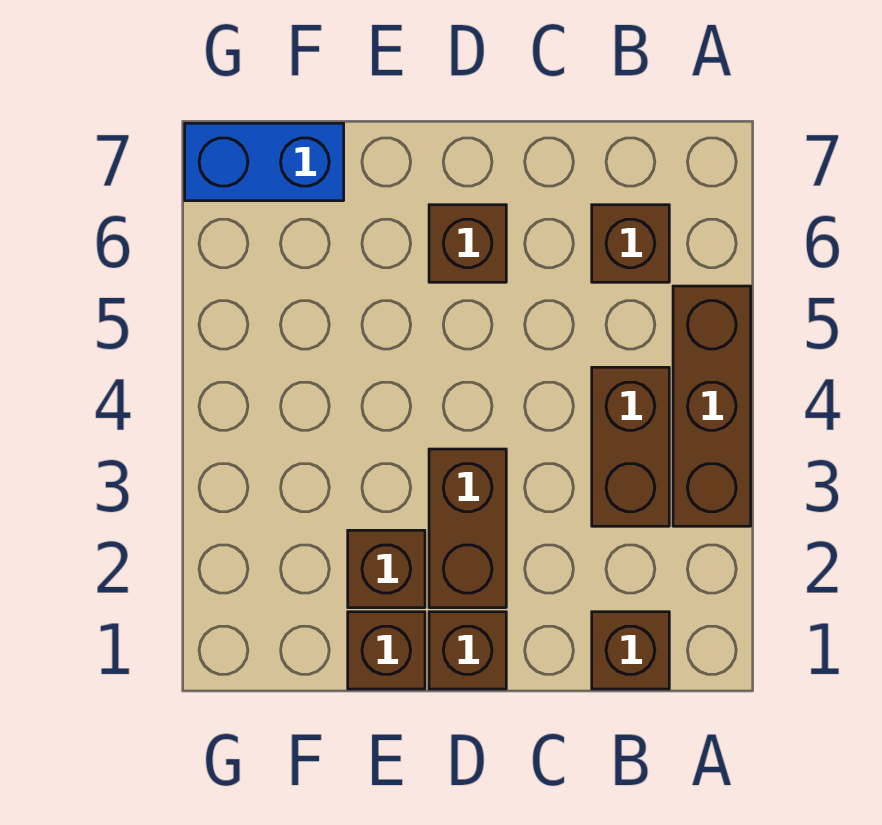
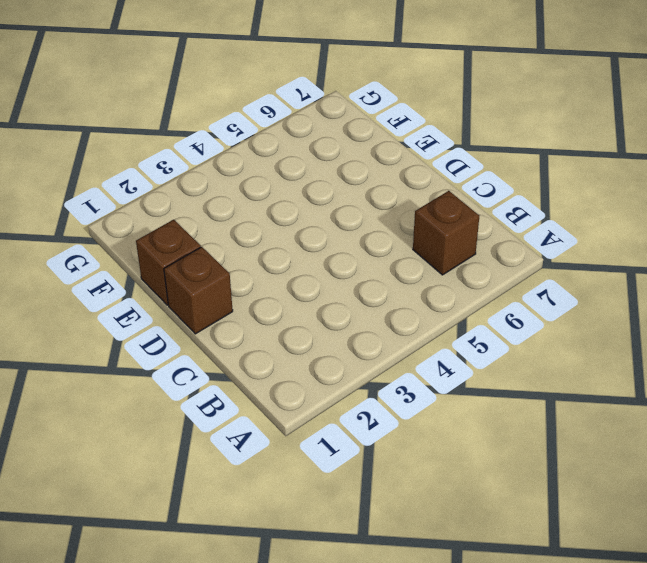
none -> brown brick A3:A5 level 1
none -> brown brick B1 level 1

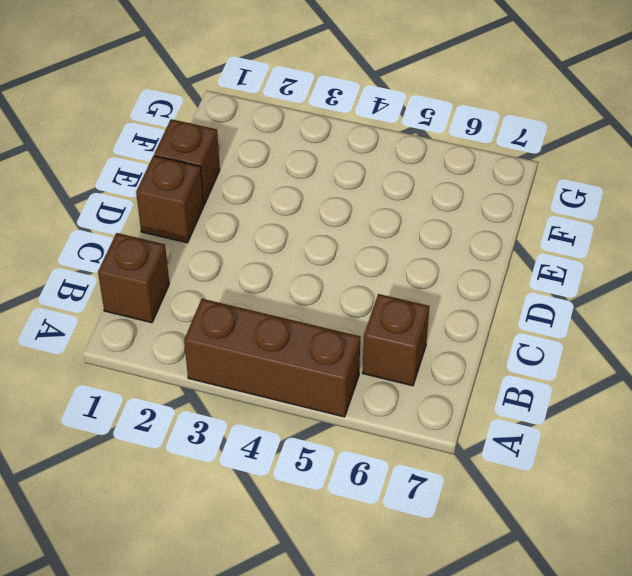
none -> brown brick B3:B4 level 1
none -> brown brick D2:D3 level 1

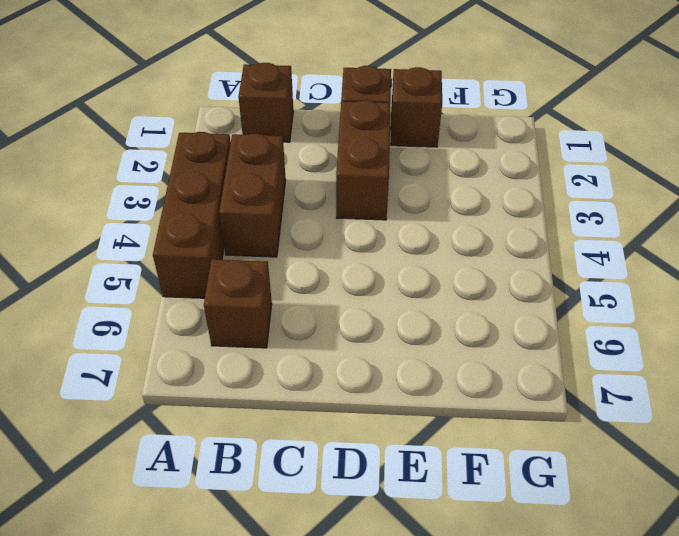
none -> brown brick D6 level 1
none -> brown brick E2 level 1

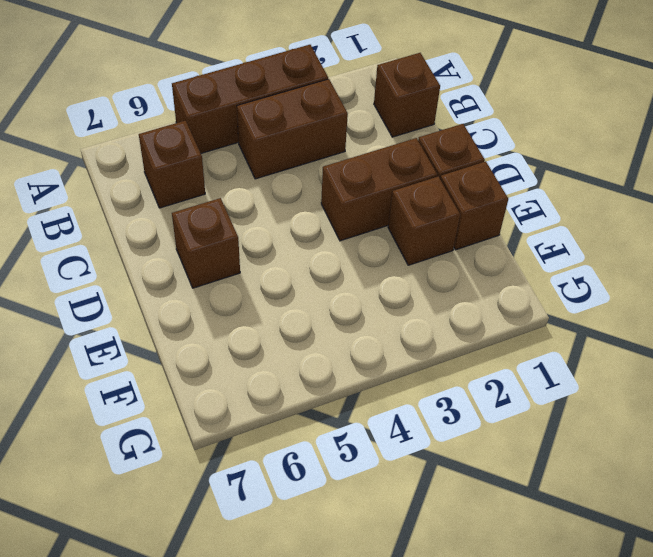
none -> blue brick F7:G7 level 1

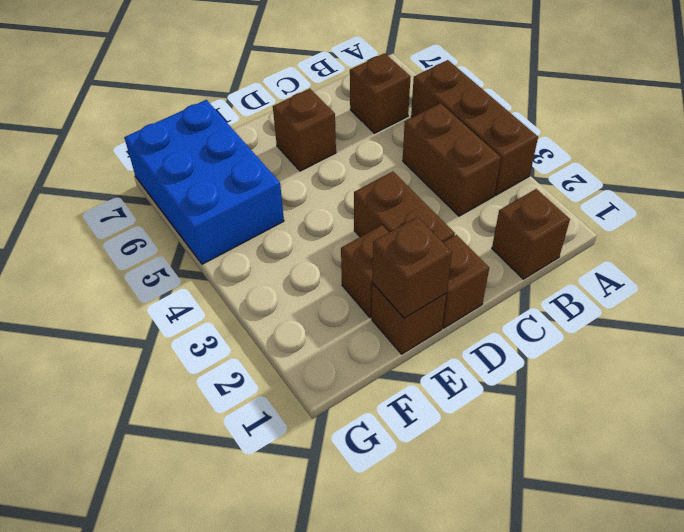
brown brick E1 level 2 -> none
blue brick F5:G7 level 1 -> blue brick F7:G7 level 1

